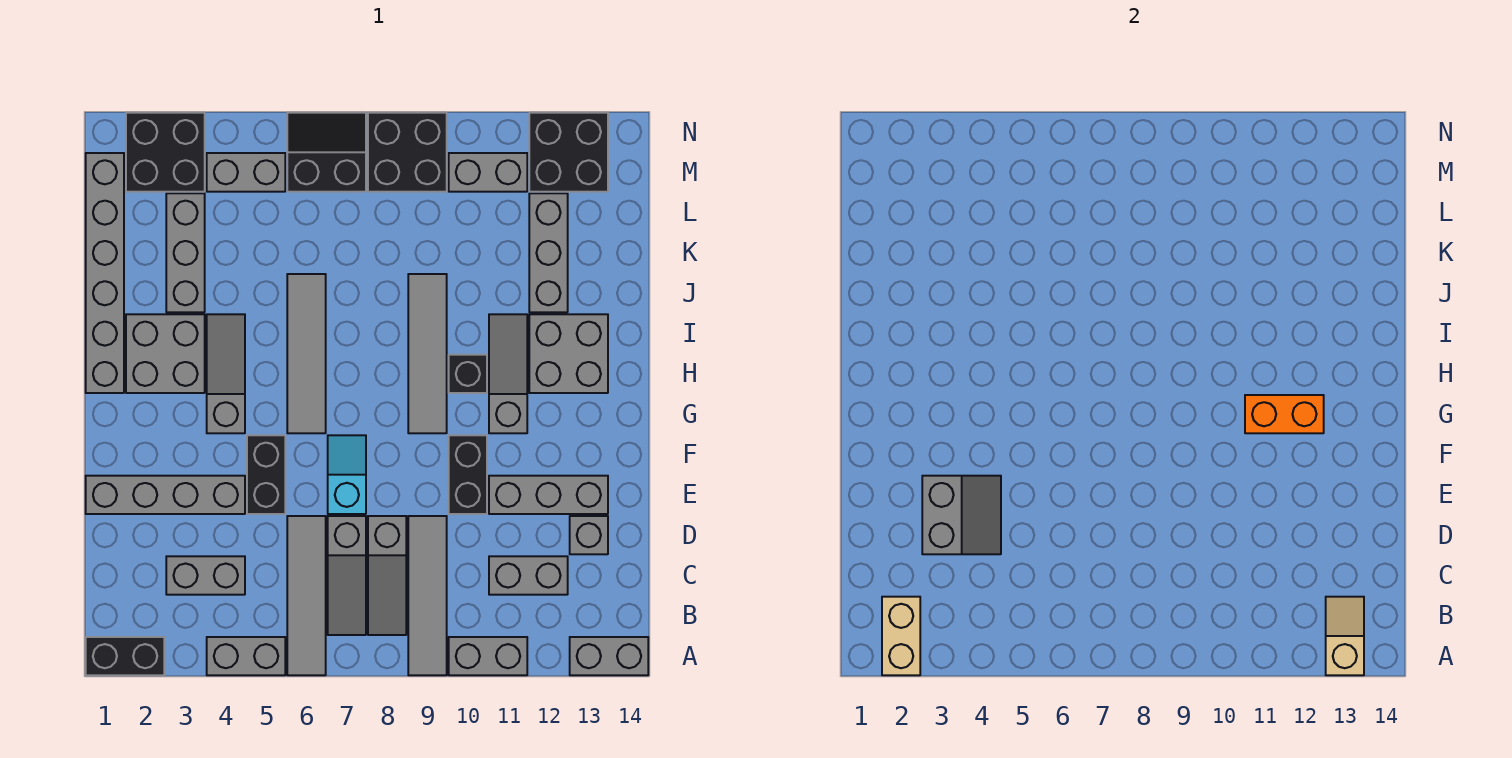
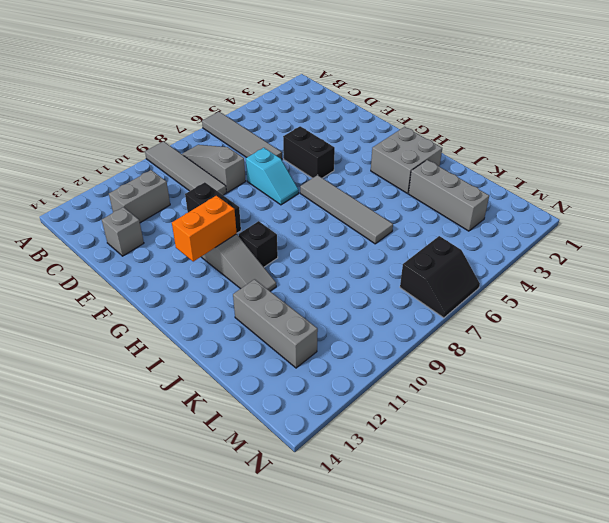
none -> black brick A1:A2 level 1
none -> grey brick A4:A5 level 1
none -> grey brick A10:A11 level 1
none -> grey brick A13:A14 level 1

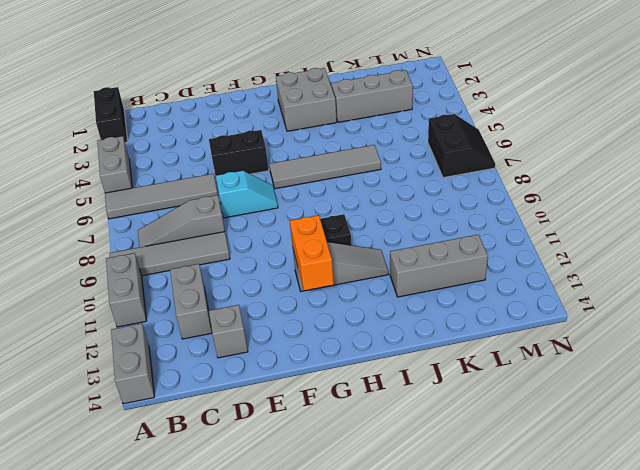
none -> grey slope B7:D7 level 1 top D
none -> grey brick C3:C4 level 1
none -> grey brick E1:E4 level 1
none -> black brick E10:F10 level 1

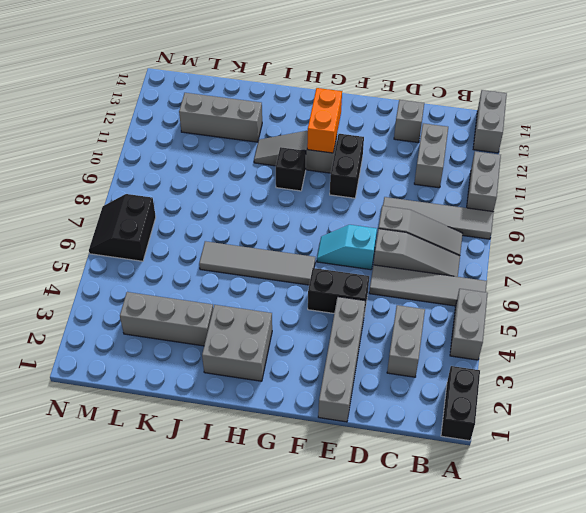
black brick F10:F11 level 1 -> black brick E10:F10 level 1
none -> grey brick E11:E13 level 1
none -> grey slope G4:I4 level 1 top G
none -> grey tile G9:J9 level 1
none -> grey brick H1:M1 level 1

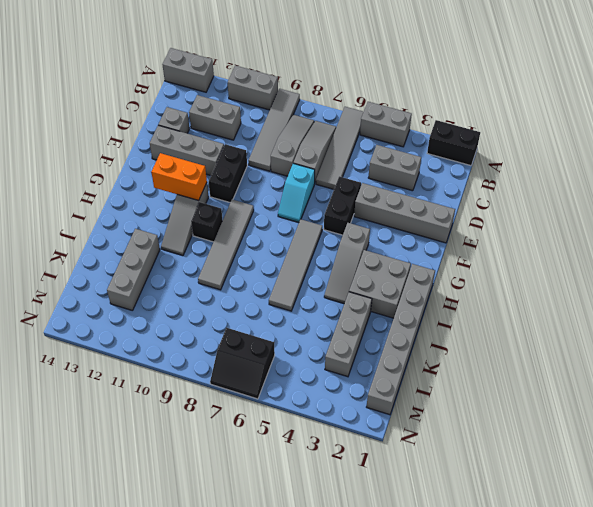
none -> grey brick H12:I13 level 1
none -> black brick M2:N3 level 1
none -> grey brick M4:M5 level 1
none -> black brick M8:N9 level 1

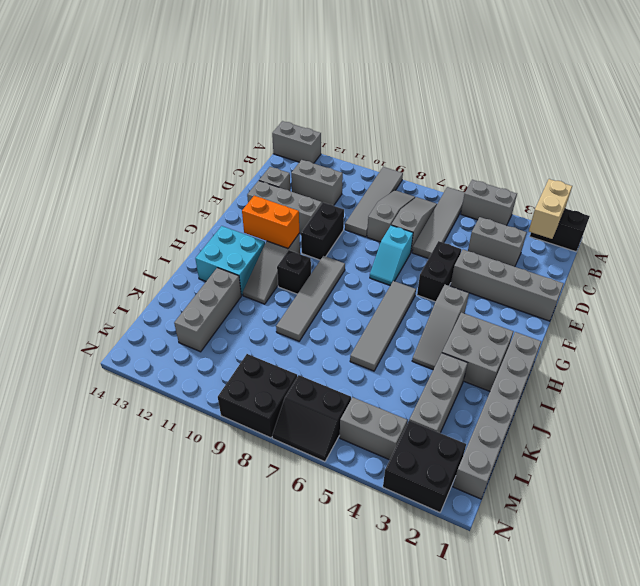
cyan brick H12:I13 level 1 -> grey brick H12:I13 level 1
none -> grey brick A10:A11 level 1
none -> grey brick M10:M11 level 1
none -> black brick M12:N13 level 1
none -> tan slope A13:B13 level 2 top A

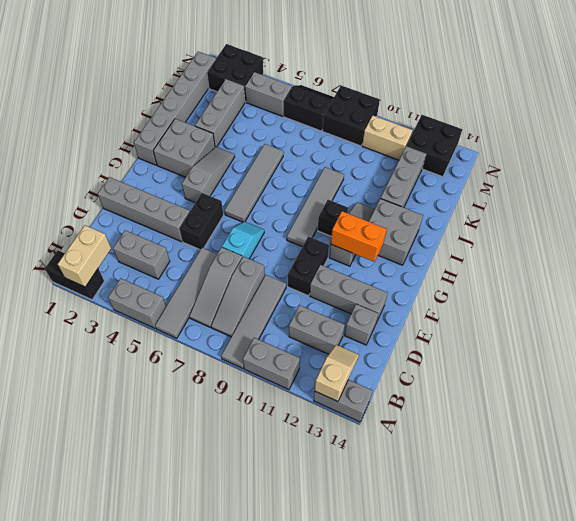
tan brick M10:M11 level 1 -> grey brick M10:M11 level 1
none -> grey slope D3:E4 level 2 top 3

